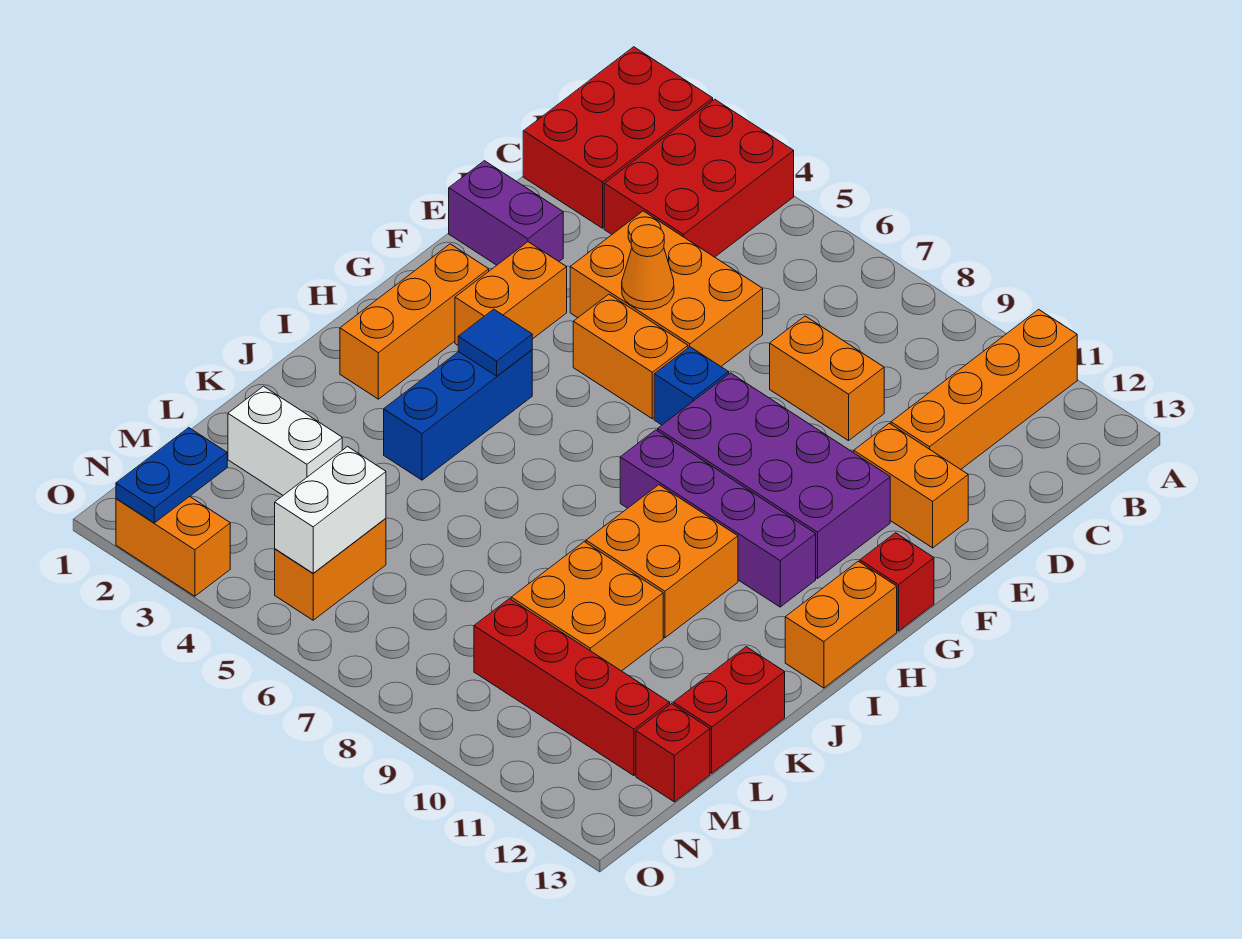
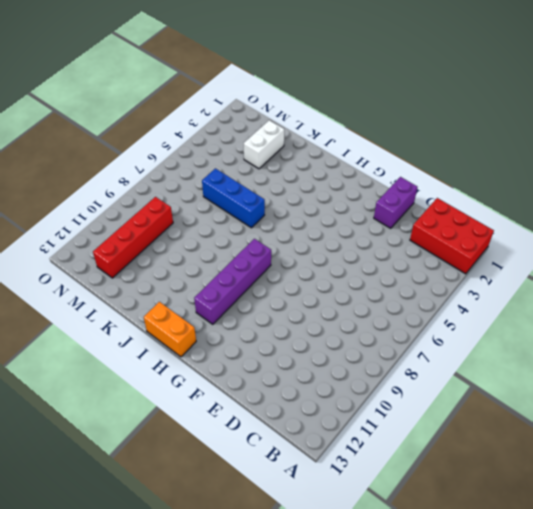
blue brick J6:L6 level 1 -> blue brick H4:J4 level 1
none -> red brick A3:C4 level 1
none -> orange brick A11:D11 level 1
none -> orange brick D4:E6 level 1

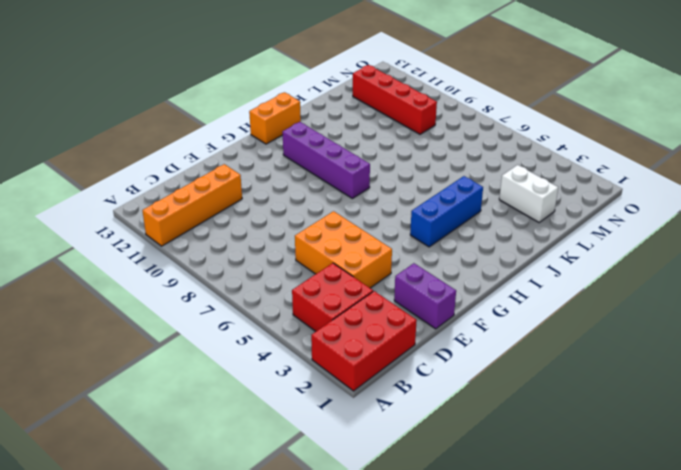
red brick B3:C4 level 1 -> red brick A3:C4 level 1
none -> orange brick D8:D9 level 1
none -> orange brick E11:E12 level 1
none -> orange brick F3:G3 level 1

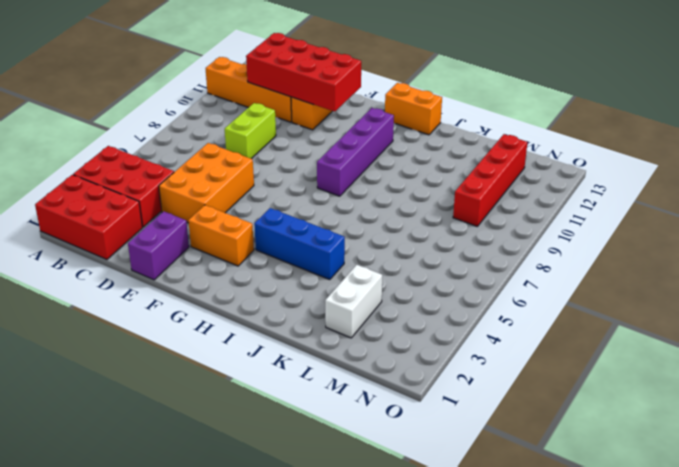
red brick C11:F12 level 2 -> none
lime brick D8:D9 level 1 -> orange brick D8:D9 level 1
none -> orange brick F5:F6 level 1
none -> blue brick F7 level 1
none -> purple brick F8:G11 level 1

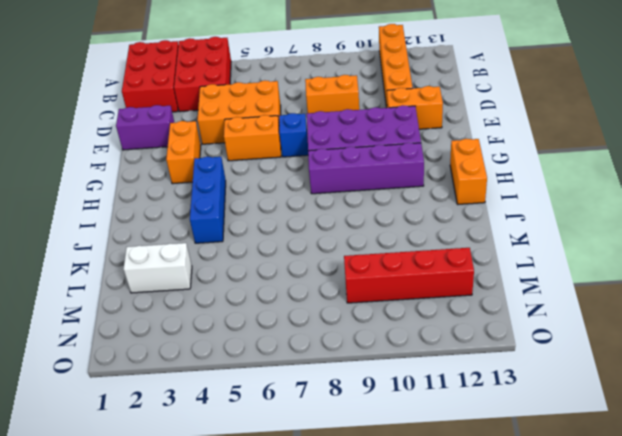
none -> orange brick G2:I2 level 1
none -> red brick G13 level 1
none -> orange brick I9:J10 level 1

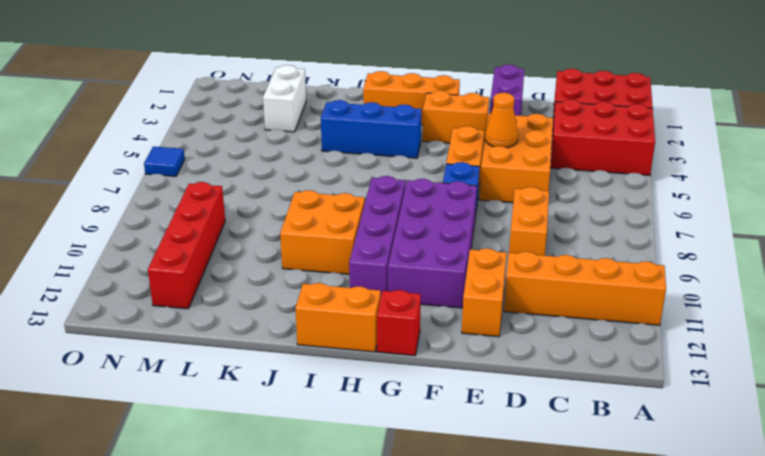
blue tile O6 level 1 -> blue tile H4 level 2
none -> orange brick K9:L10 level 1
none -> red brick K13:L13 level 1
none -> orange brick M5:N5 level 1

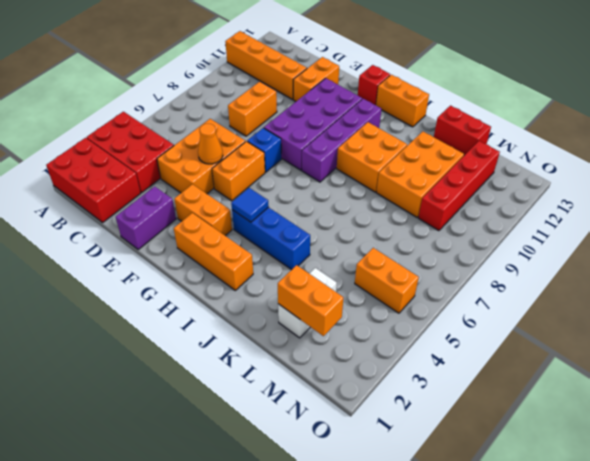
orange brick K9:L11 level 1 -> orange brick K9:L10 level 1
orange brick L2:M2 level 2 -> orange brick O2:O3 level 1
none -> red brick M13 level 1
none -> white brick M5:N5 level 2
none -> blue plate N2:O2 level 2

